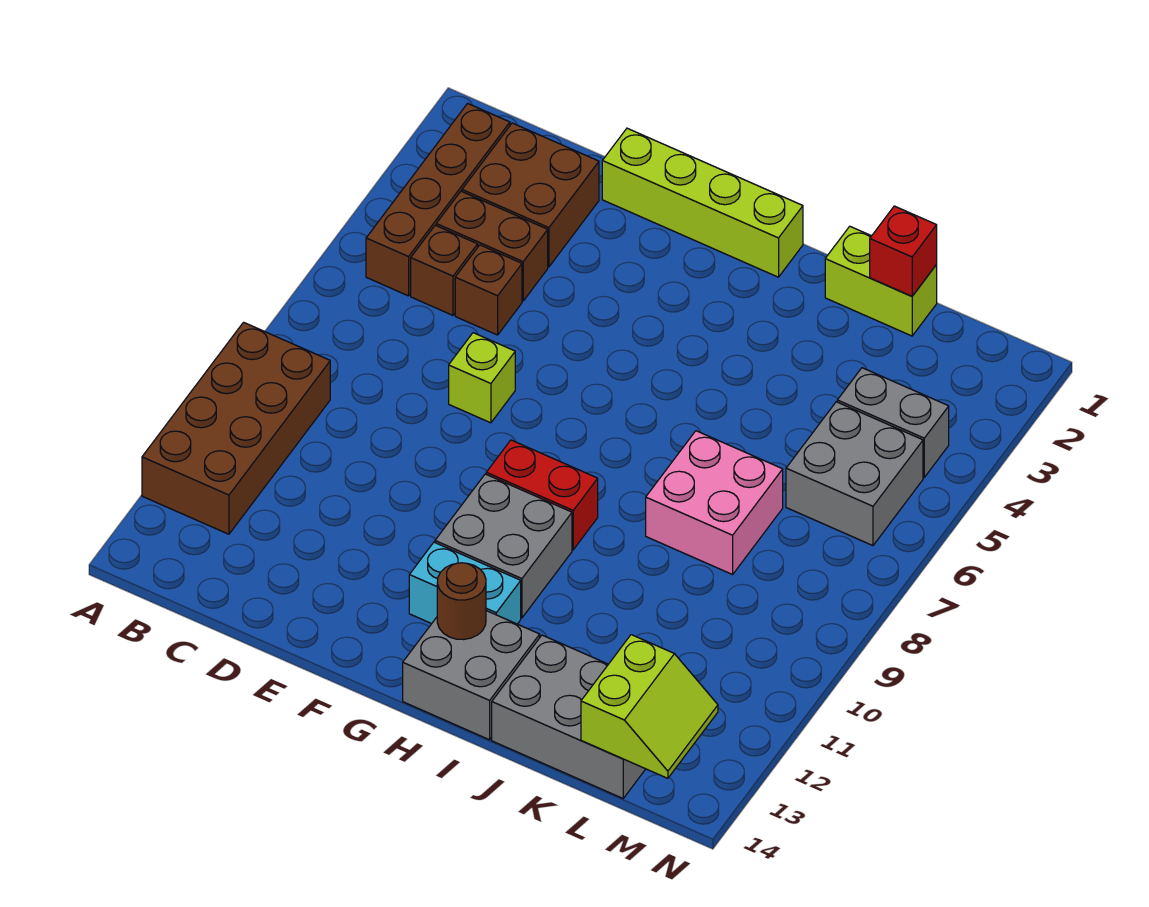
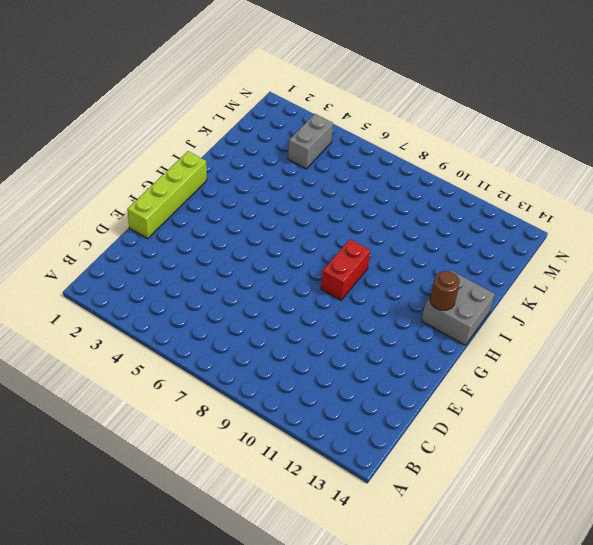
none -> brown brick A9:B12 level 1
none -> brown brick B2:B5 level 1
none -> brown brick C2:D3 level 1

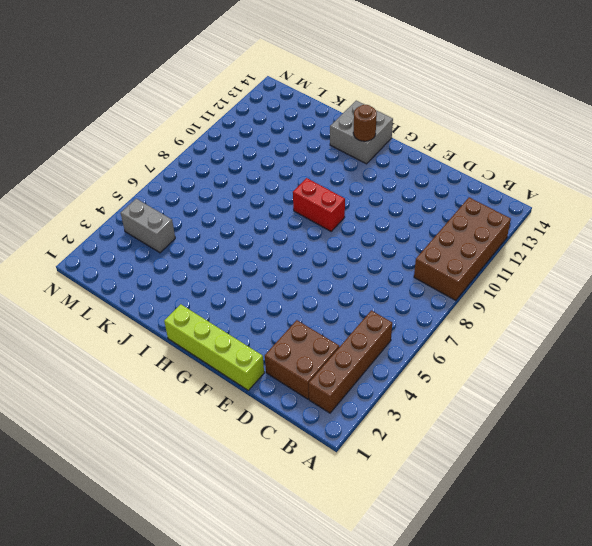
none -> brown brick C4:D4 level 1
none -> brown brick C5 level 1
none -> brown brick D5 level 1

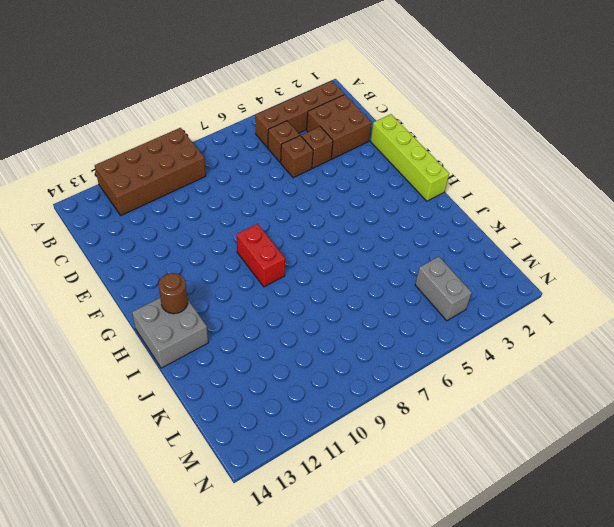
brown brick D4 level 1 -> brown brick C4:D4 level 1
none -> lime brick E7 level 1
none -> grey brick G10:H11 level 1
none -> cyan brick G12:H12 level 1

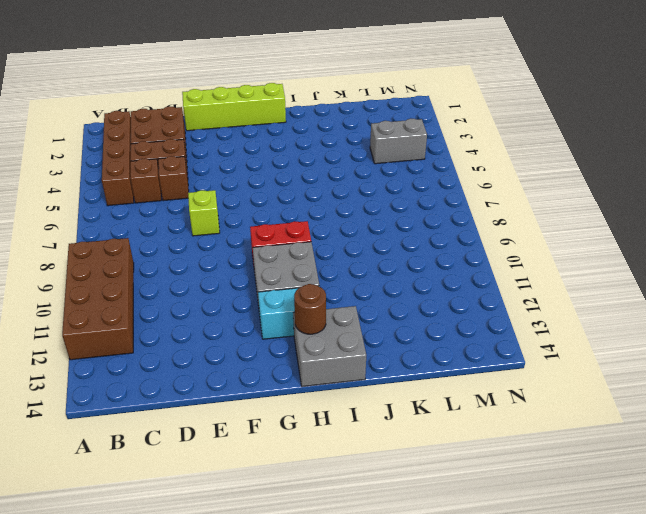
none -> lime brick J1:K1 level 1
none -> pink brick J7:K8 level 1
none -> grey brick J13:L14 level 1

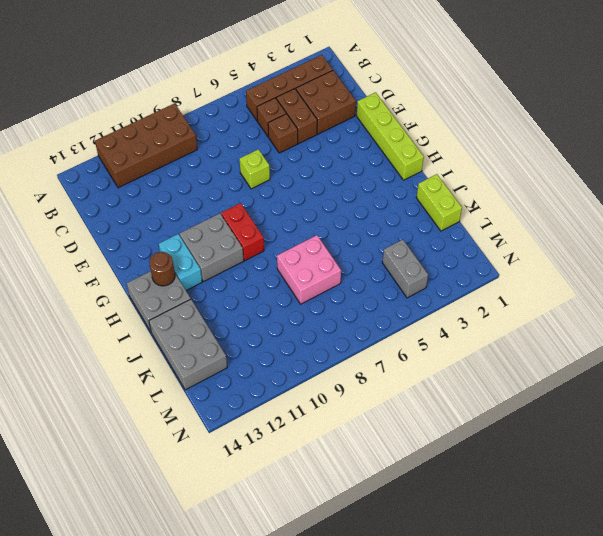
none -> grey brick L5:M6 level 1
none -> red brick K1 level 2
none -> lime slope L13:M14 level 2 top L

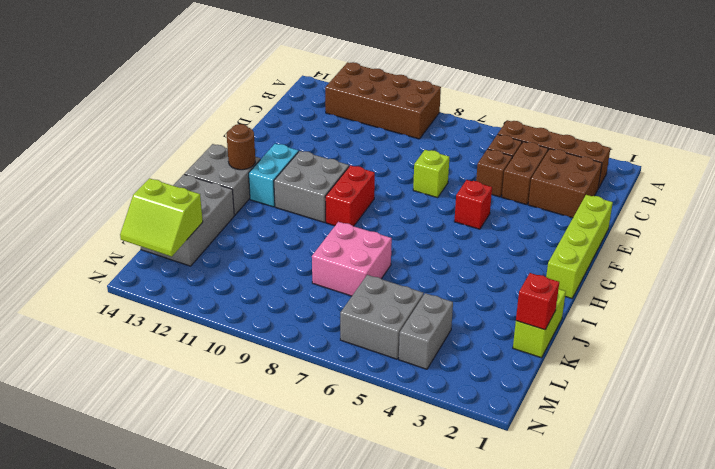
red brick F5 level 1 -> none

